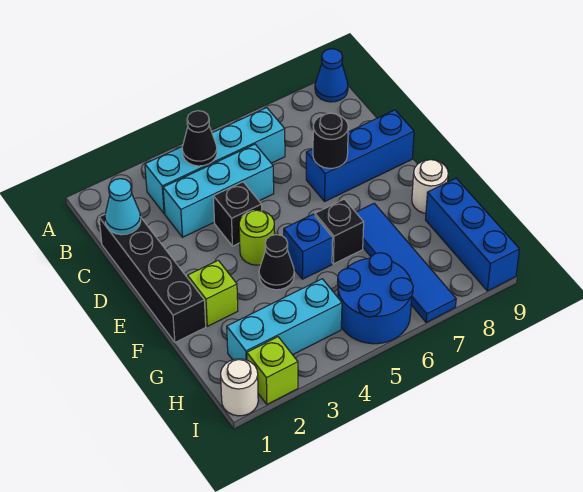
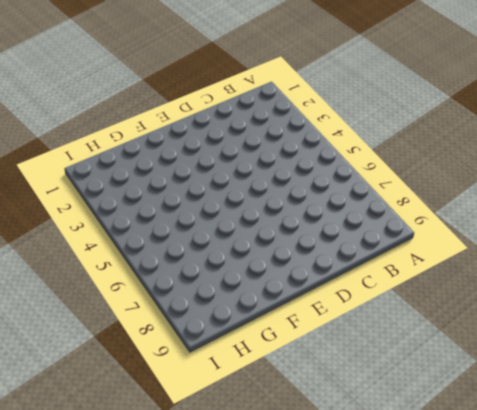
none -> blue cone A9 level 1
none -> cyan brick B3:B6 level 1
none -> black brick C1:F1 level 1

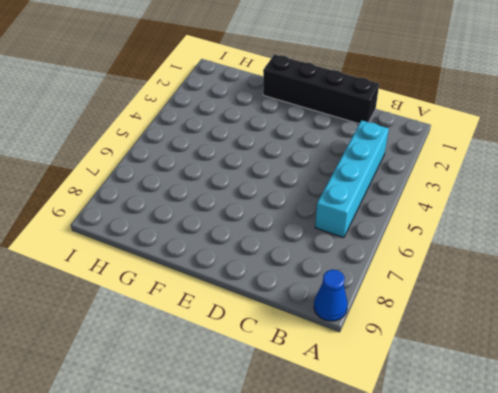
none -> cyan brick C3:C5 level 1
none -> black brick D4 level 1
none -> blue brick D7:D9 level 1

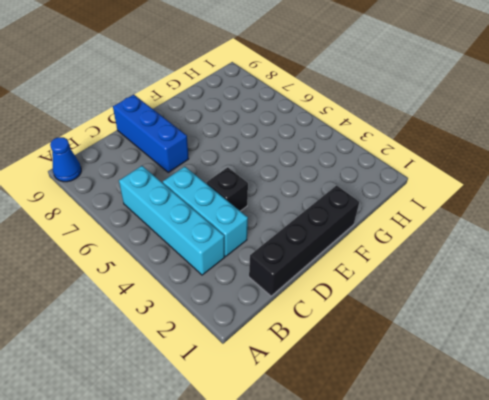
none -> lime round brick E4 level 1
none -> lime brick F2 level 1
none -> black cone F4 level 1

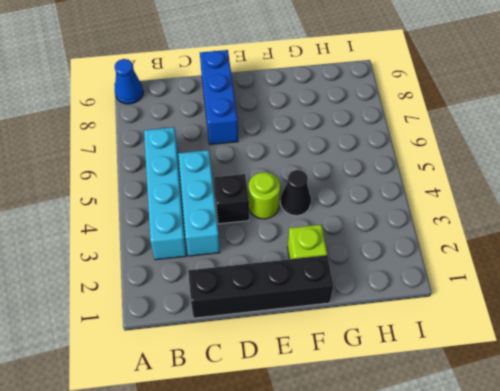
none -> blue brick F5 level 1
none -> black brick F6 level 1
none -> blue tile F7:I7 level 1

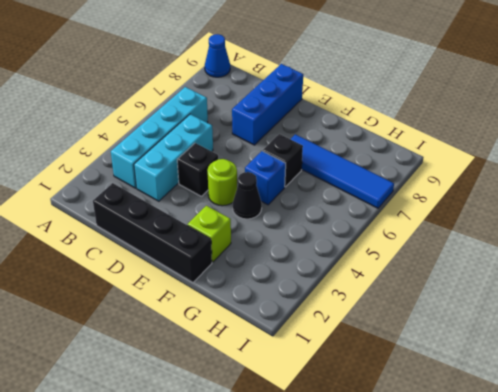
none -> white round brick F9 level 1
none -> blue brick G9:I9 level 1
none -> cyan brick H2:H4 level 1

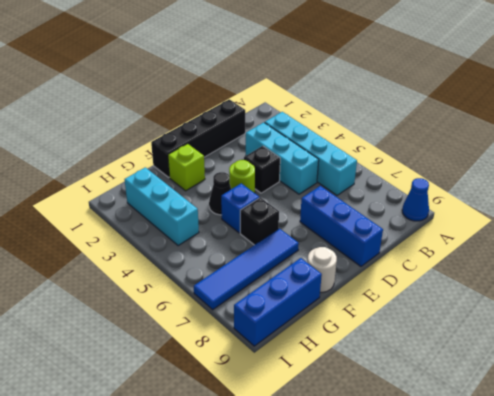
none -> blue round brick H5:I6 level 1
none -> white round brick I1 level 1
none -> lime brick I2 level 1

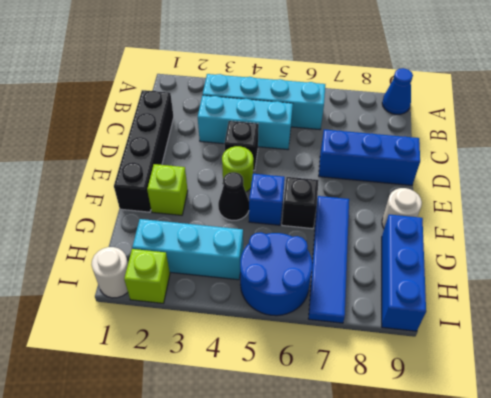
none -> black cone B4 level 2
none -> cyan cone C1 level 2
none -> black round brick D7 level 2

